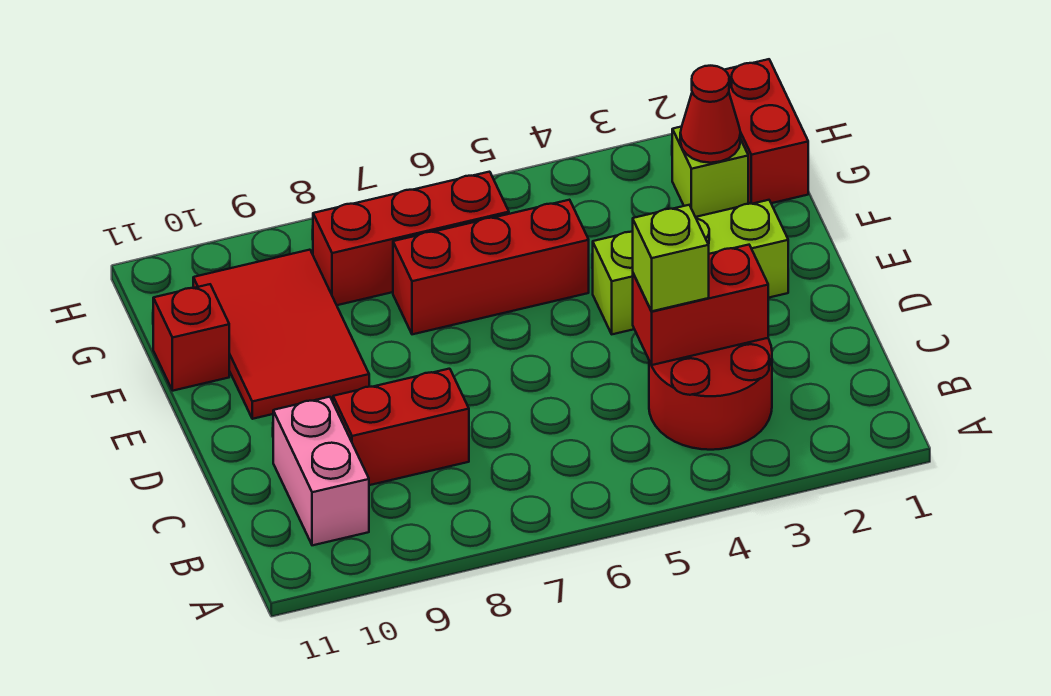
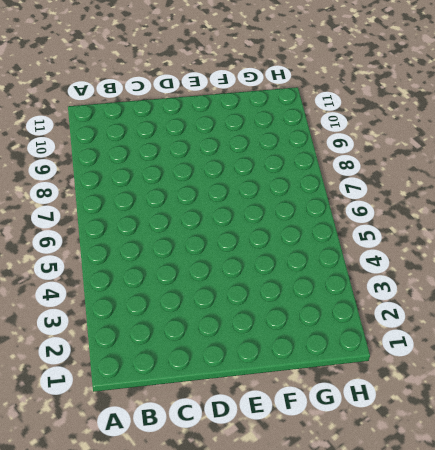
none -> red round brick B3:C4 level 1
none -> pink brick B10:C10 level 1
none -> red brick C8:C9 level 1

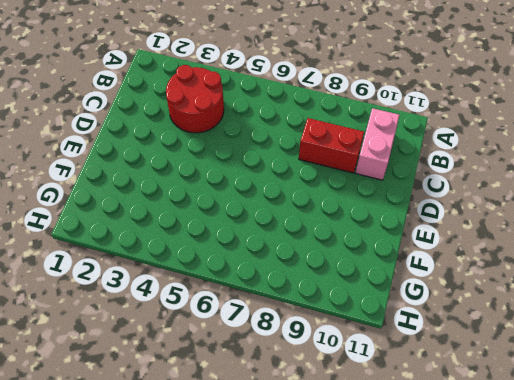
none -> lime brick E2:E4 level 1
none -> red tile E9:G10 level 1
none -> red brick F5:F7 level 1

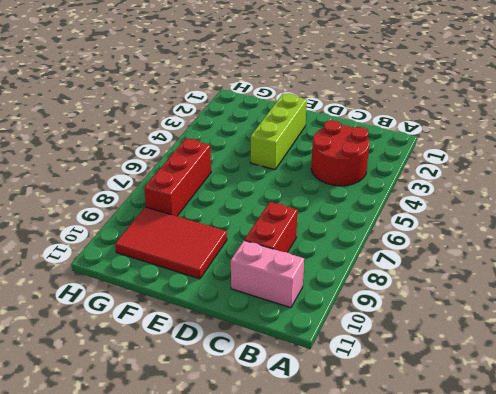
none -> red brick F5:F7 level 1
none -> red brick F11 level 1
none -> red brick G1:H1 level 1

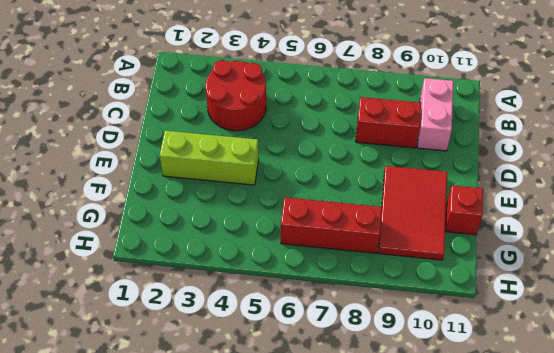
none -> red brick F5:F7 level 1
none -> red brick G1:H1 level 1
none -> lime brick G2 level 1

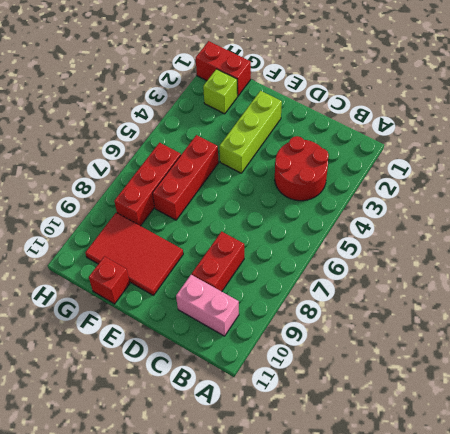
none -> red brick C3:C4 level 2
none -> red cone G2 level 2
none -> lime brick C4 level 3

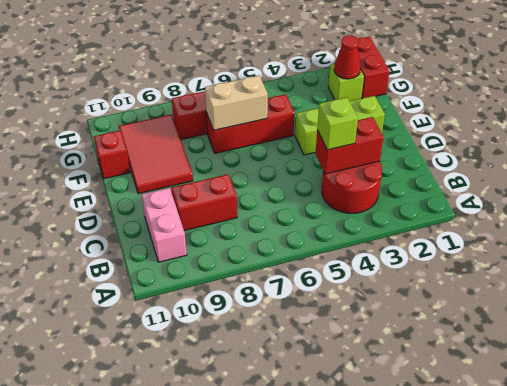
tan brick F6:F7 level 2 -> none

